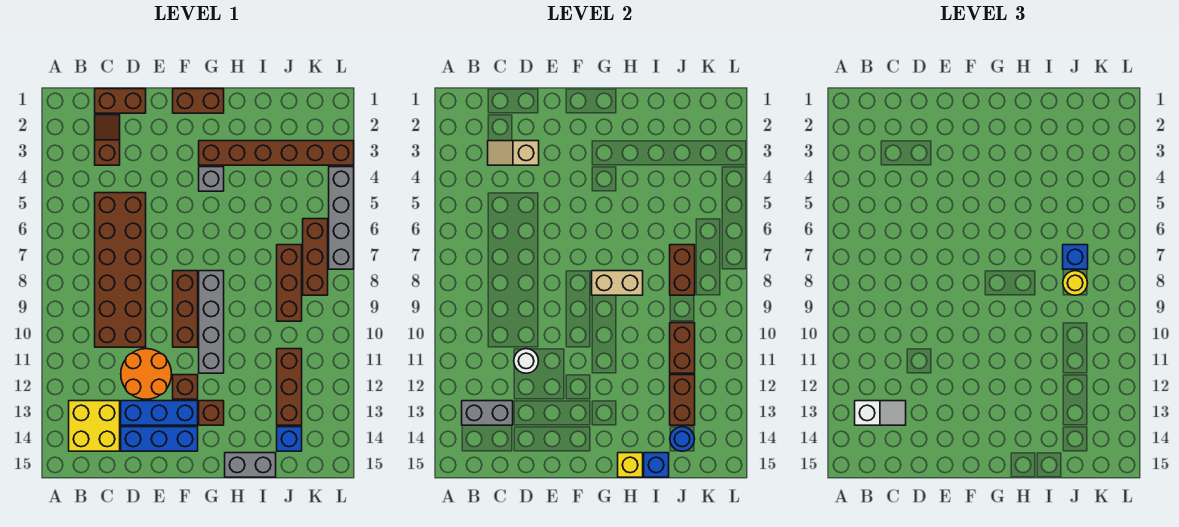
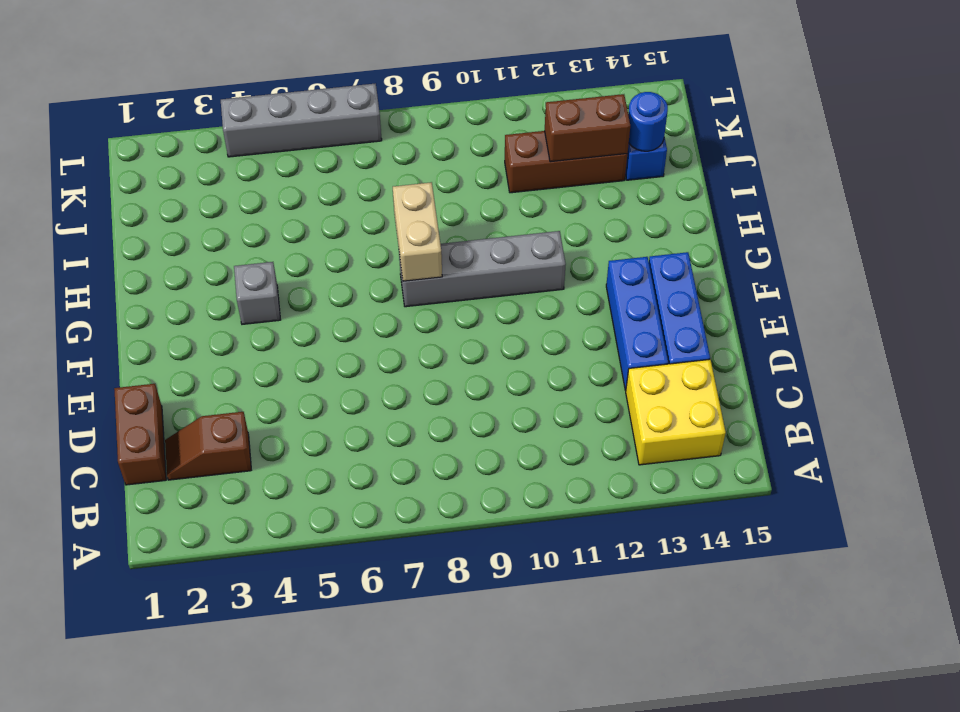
none -> brown brick C5:D10 level 1
none -> orange round brick D11:E12 level 1
none -> brown brick F1:G1 level 1
none -> brown brick F8:F10 level 1

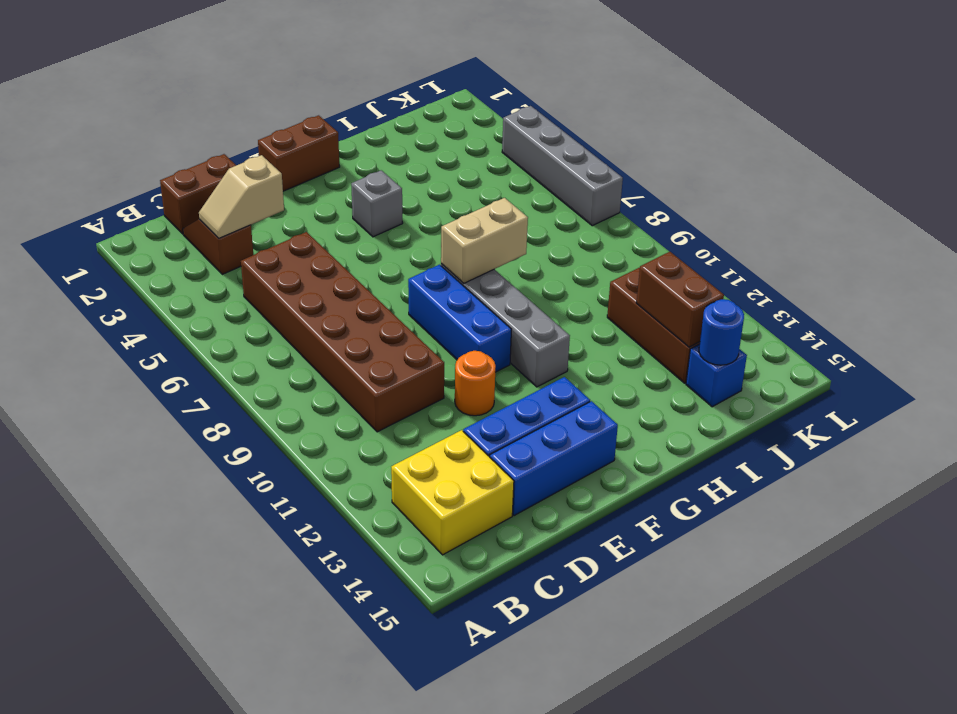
orange round brick E11 level 1 -> orange round brick D11:E12 level 1
blue brick F8:F10 level 1 -> brown brick F8:F10 level 1
none -> brown brick F12 level 1
none -> brown brick G3:L3 level 1
none -> brown brick G13 level 1
none -> grey brick H15:I15 level 1

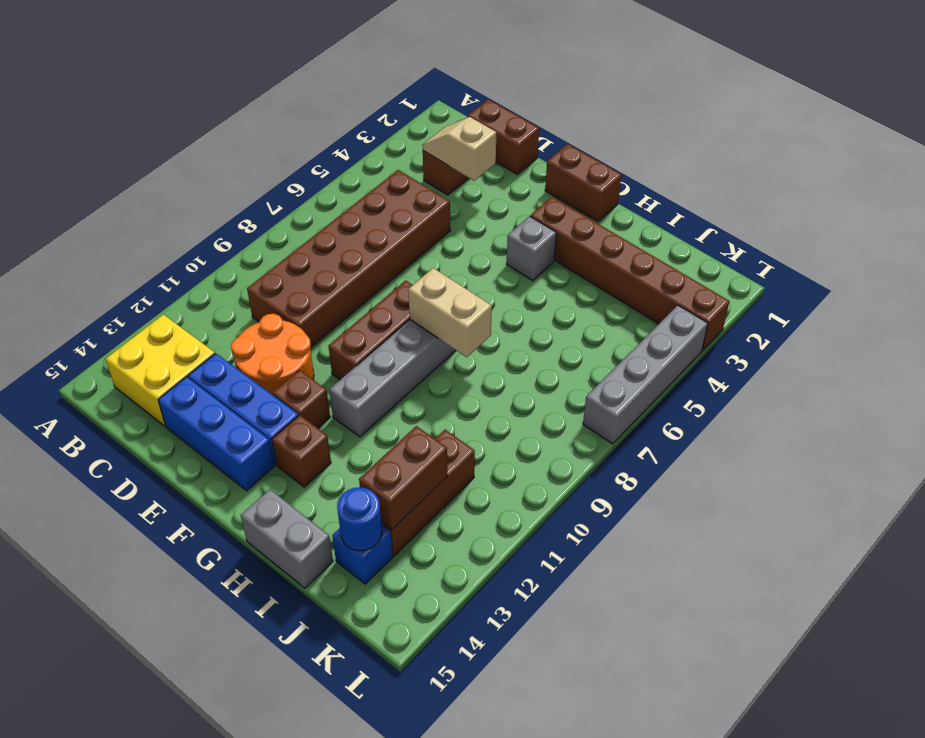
none -> brown brick J7:J9 level 1
none -> brown brick K6:K8 level 1
none -> grey brick B13:C13 level 2
none -> white round brick D11 level 2

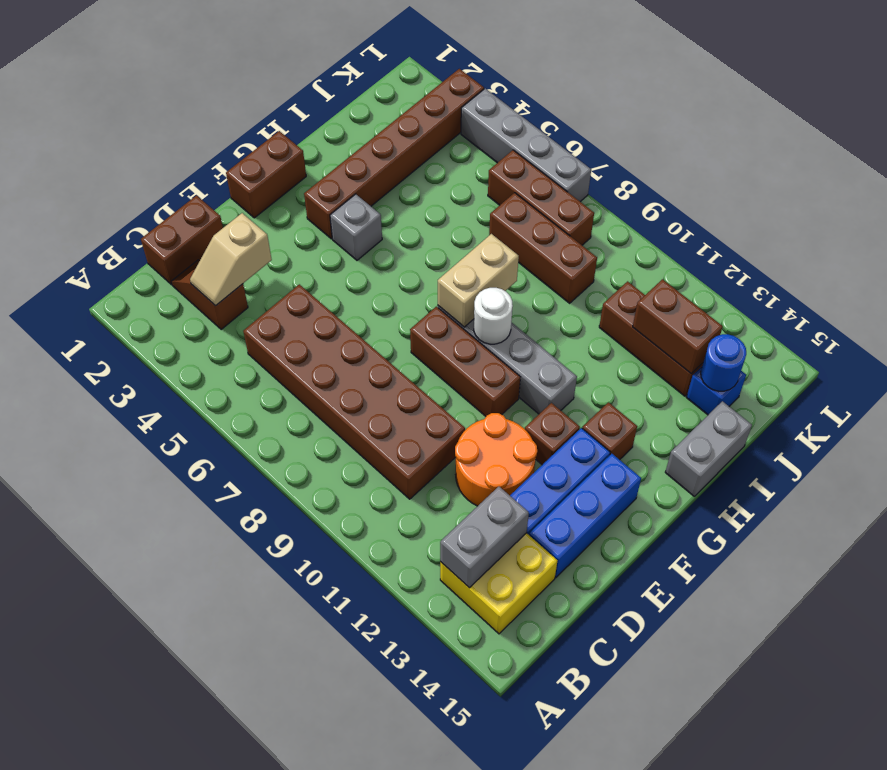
white round brick G9 level 2 -> white round brick D11 level 2
none -> yellow brick H15 level 2
none -> blue brick I15 level 2
none -> brown brick J7:J8 level 2
none -> brown brick J10:J11 level 2

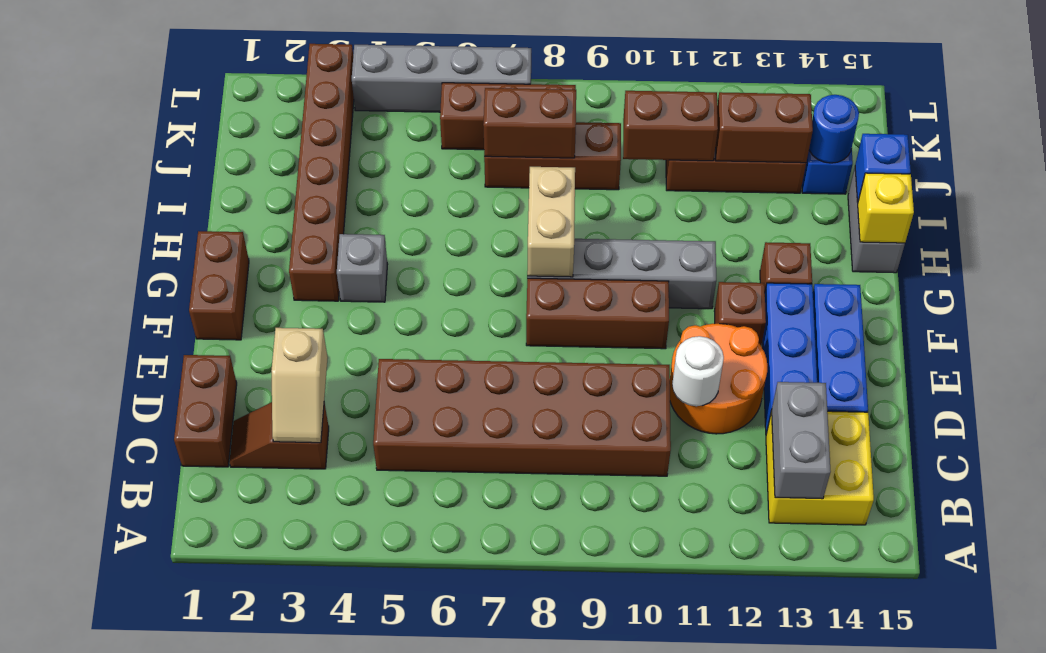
none -> white slope B13:C13 level 3 top B
none -> blue brick J7 level 3
none -> yellow round brick J8 level 3

